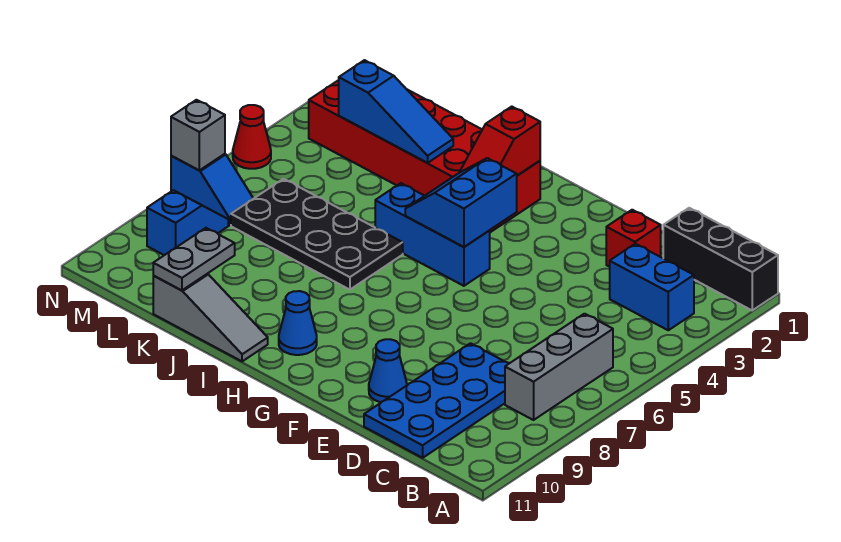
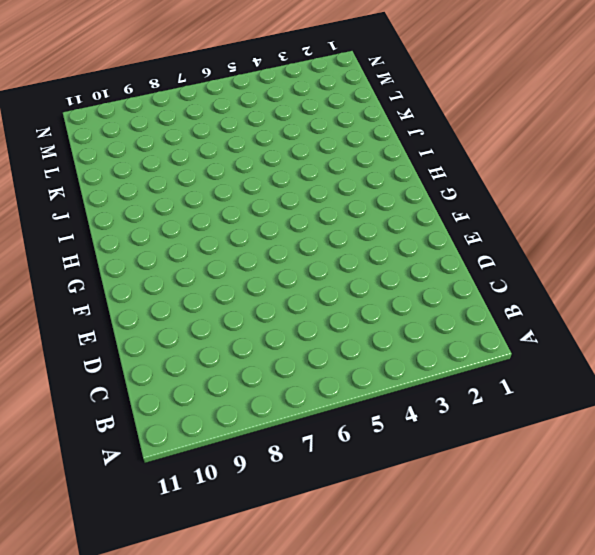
none -> black brick A1:C1 level 1
none -> blue brick B3:C3 level 1
none -> grey brick B6:B8 level 1

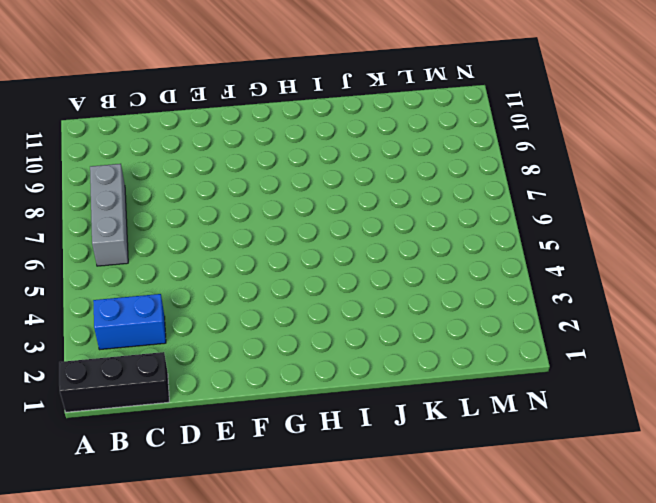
none -> blue plate C8:D11 level 1
none -> red brick D2 level 1
none -> blue cone E10 level 1

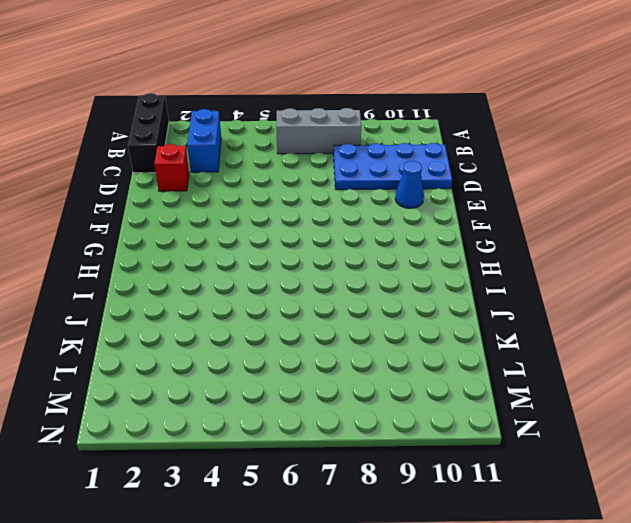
none -> blue brick G5:I5 level 1
none -> red brick H2:M3 level 1
none -> blue cone H10 level 1

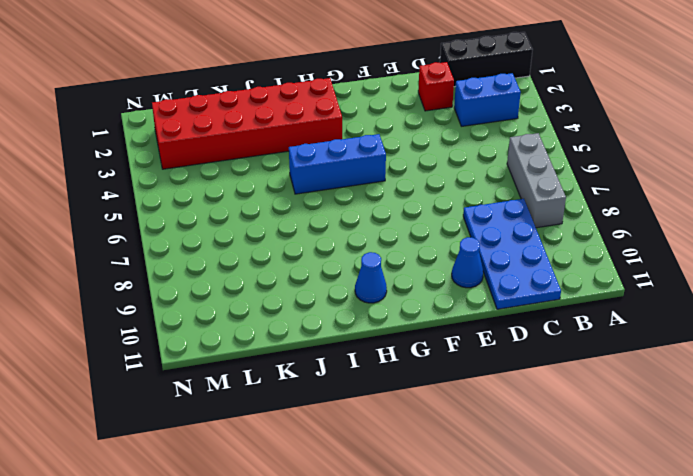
none -> black plate I6:L7 level 1
none -> grey slope I11:K11 level 1 top K
none -> blue slope M7:N7 level 1 top N

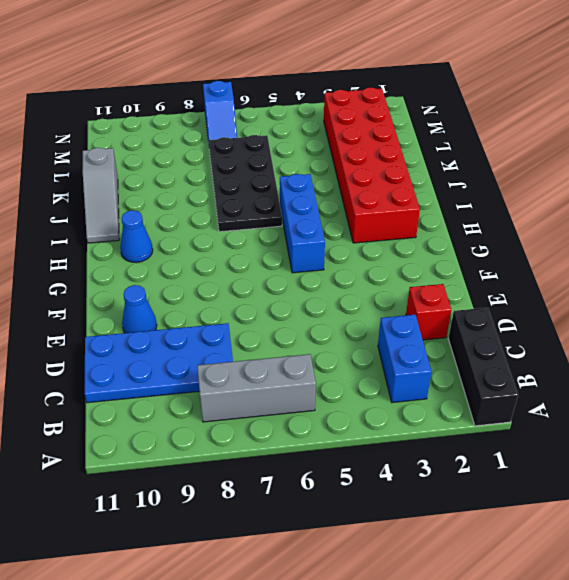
none -> blue slope M8:M9 level 1 top 9
none -> red cone N5 level 1
none -> blue slope G4:H5 level 2 top G

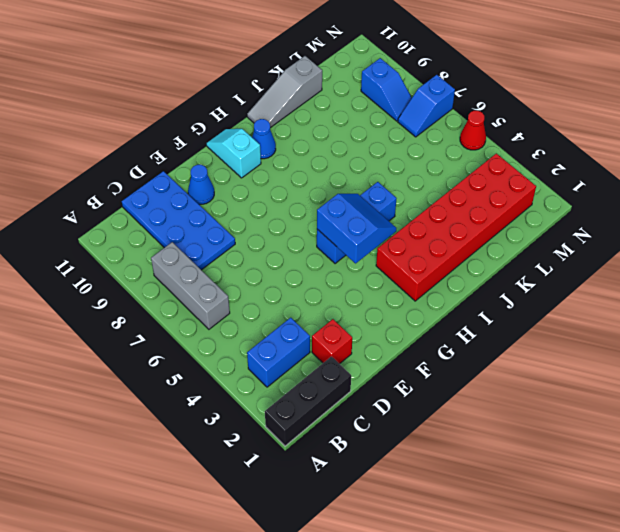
cyan slope G10:G11 level 1 top 10 -> none
none -> black plate I6:L7 level 1
none -> red slope H2:H3 level 2 top 2
none -> blue slope J3:L3 level 2 top L

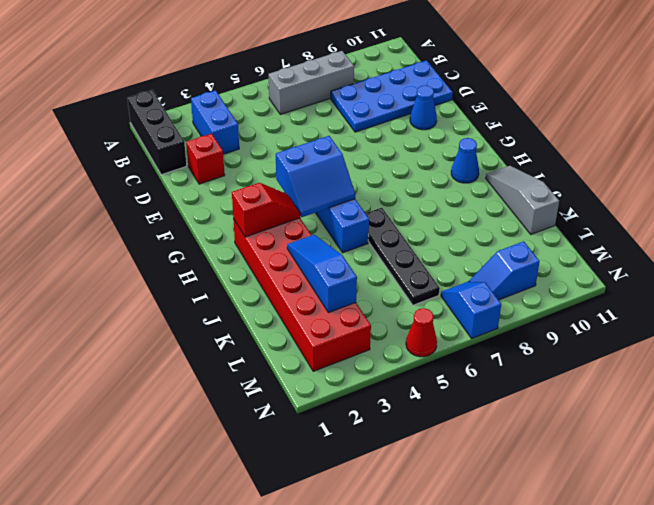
black plate I6:L6 level 1 -> black plate I6:L7 level 1
none -> grey plate K10:K11 level 2
none -> grey brick N7 level 2

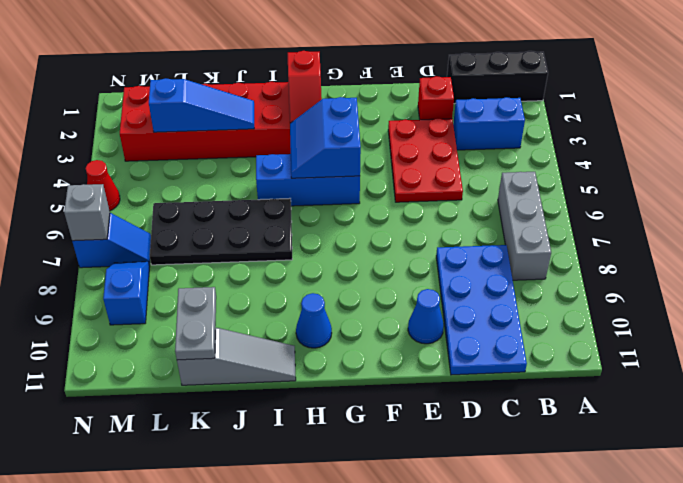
red plate D3:E5 level 1 -> none

